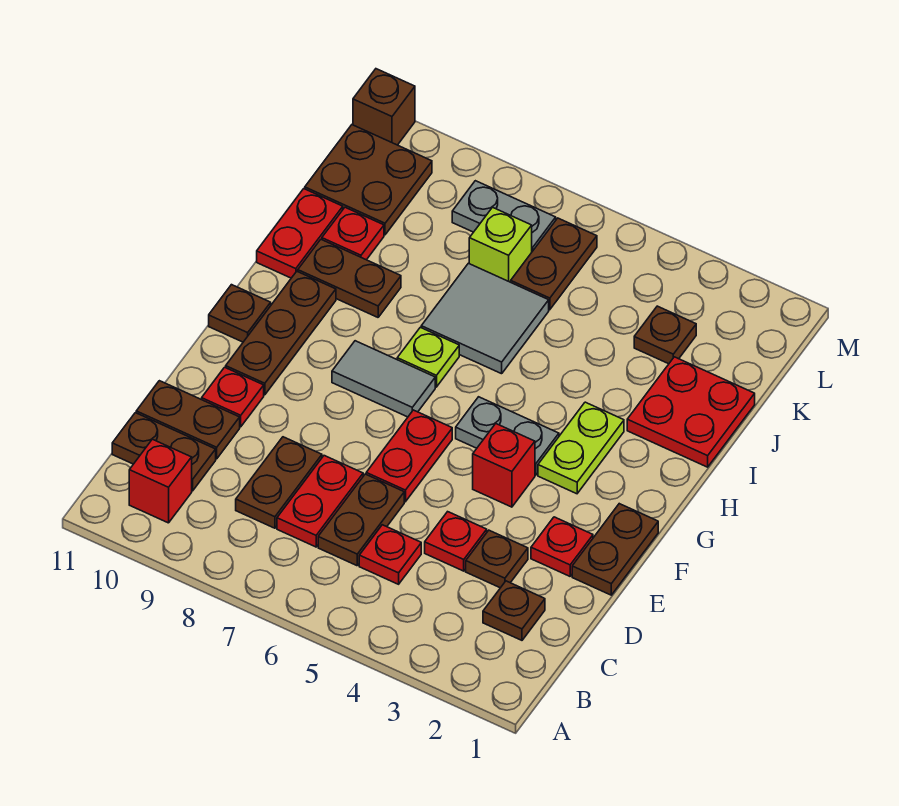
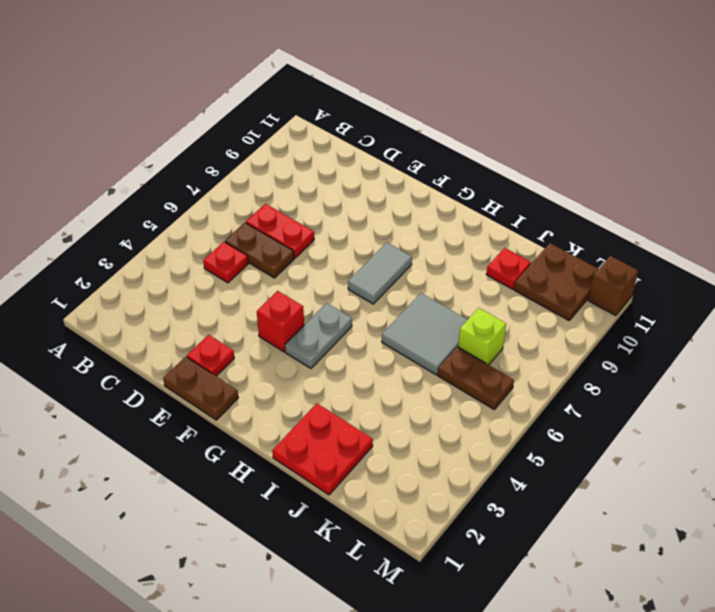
none -> red brick B10 level 1
none -> brown plate C2 level 1
none -> brown plate C8:D8 level 1
none -> brown plate C10:C11 level 1

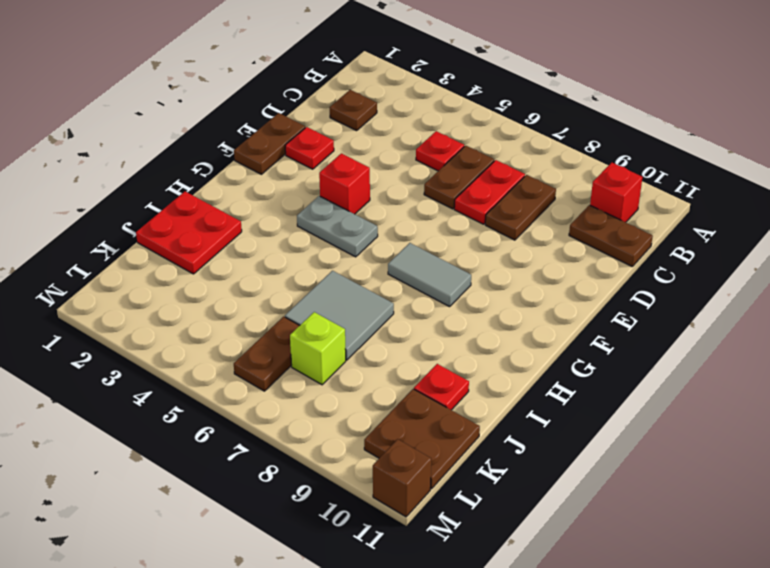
none -> brown plate D3 level 1
none -> red plate D4 level 1
none -> brown plate D10:D11 level 1
none -> red plate E6:F6 level 1

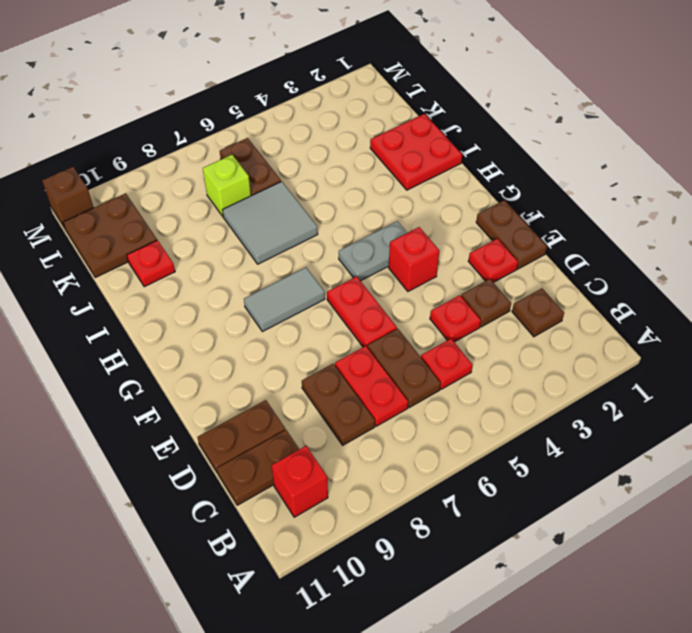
none -> red plate E10 level 1
none -> brown plate F10:H10 level 1
none -> lime plate G3:H3 level 1
none -> brown plate G11 level 1

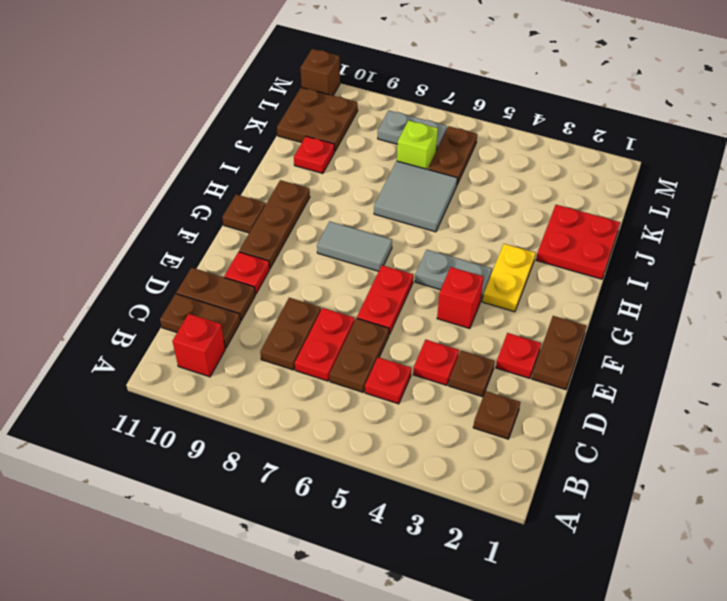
yellow plate G3:H3 level 1 -> lime plate G3:H3 level 1
none -> lime plate H7 level 1
none -> brown plate I9:I10 level 1
none -> red plate I11:J11 level 1
none -> brown plate K3 level 1

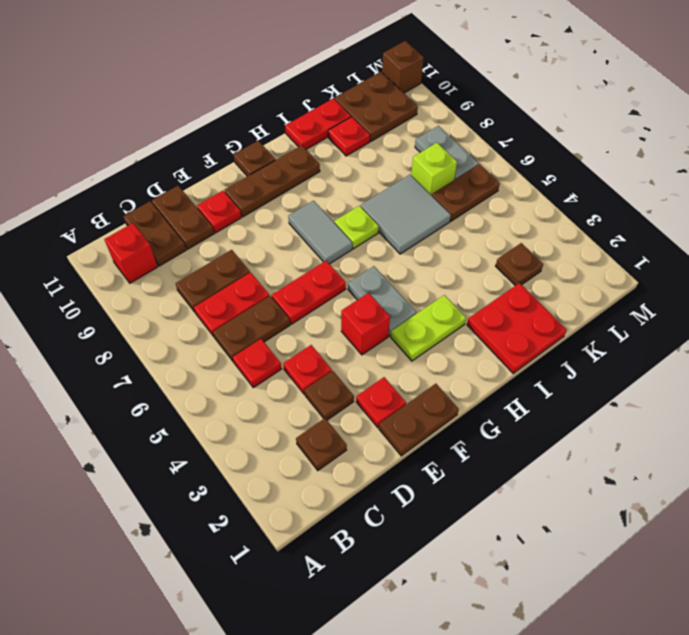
none -> brown plate I9:I10 level 1

